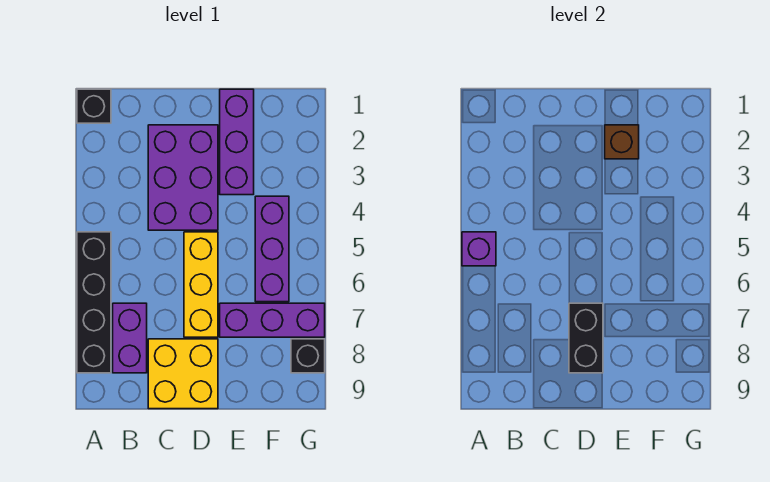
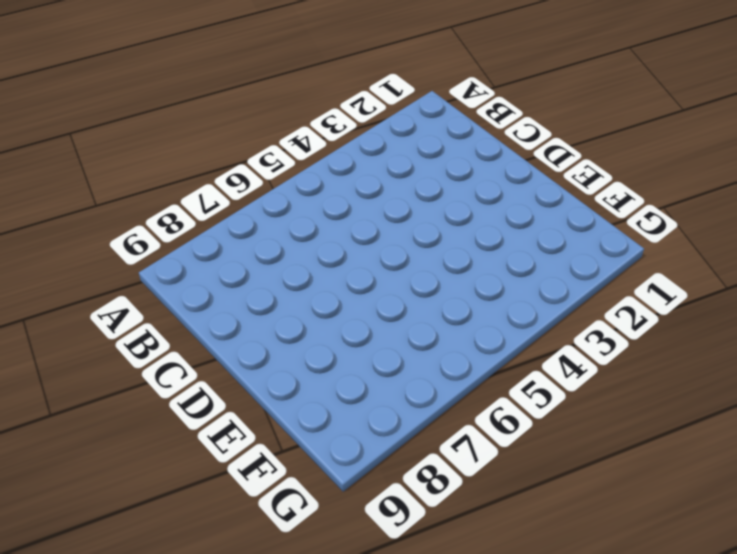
none -> black brick A1 level 1
none -> black brick A5:A8 level 1
none -> purple brick B7:B8 level 1

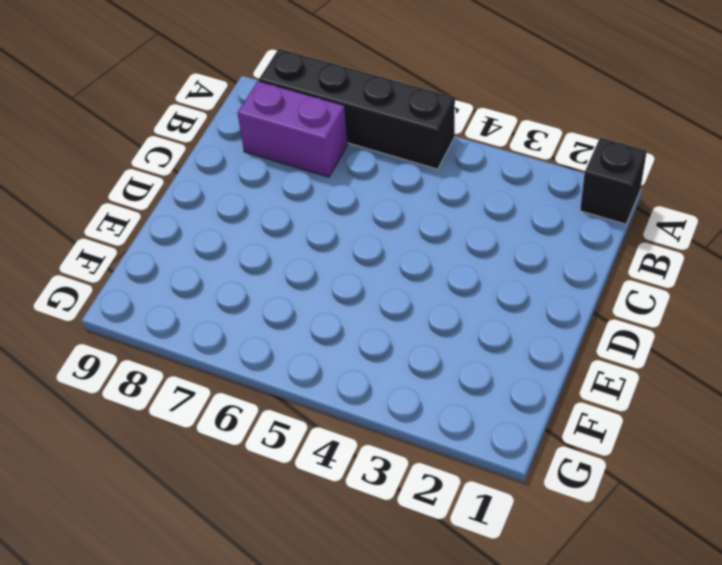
none -> purple brick C2:D4 level 1
none -> yellow brick C8:D9 level 1
none -> yellow brick D5:D7 level 1

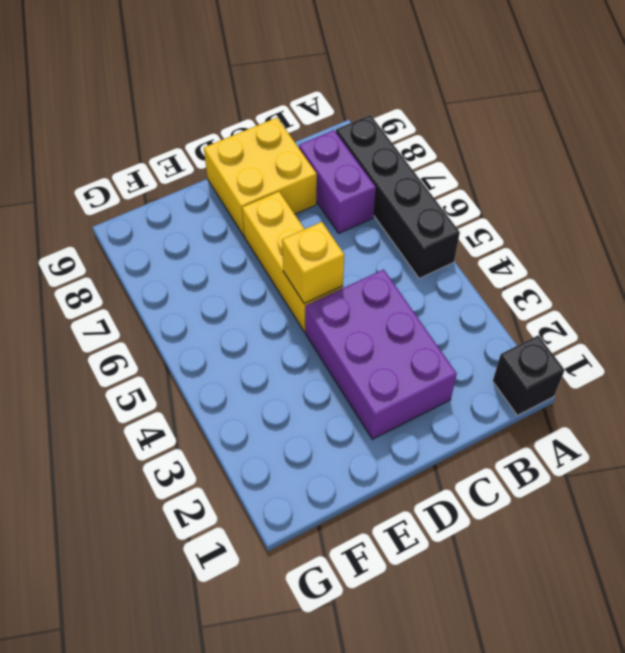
yellow brick D5 level 2 -> none
none -> purple brick E1:E3 level 1
none -> purple brick E7:G7 level 1
none -> purple brick F4:F6 level 1

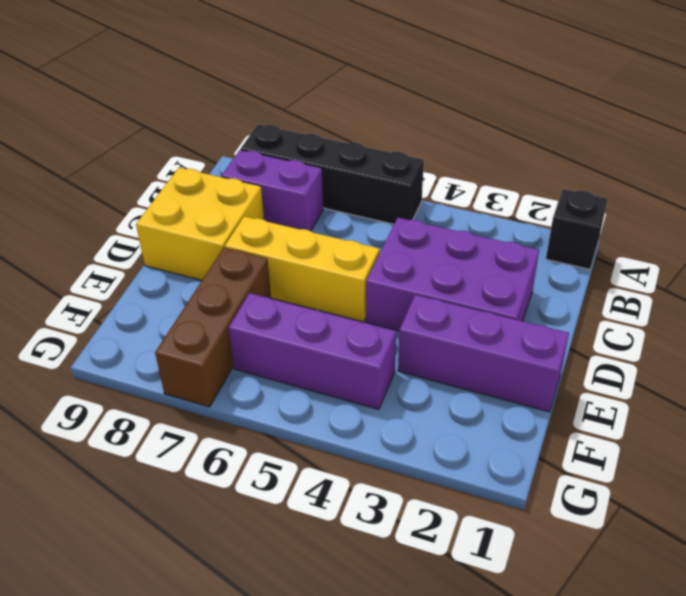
brown brick E7:G7 level 1 -> purple brick E7:G7 level 1
none -> black brick G8 level 1
none -> purple brick A5 level 2
none -> black brick D7:D8 level 2

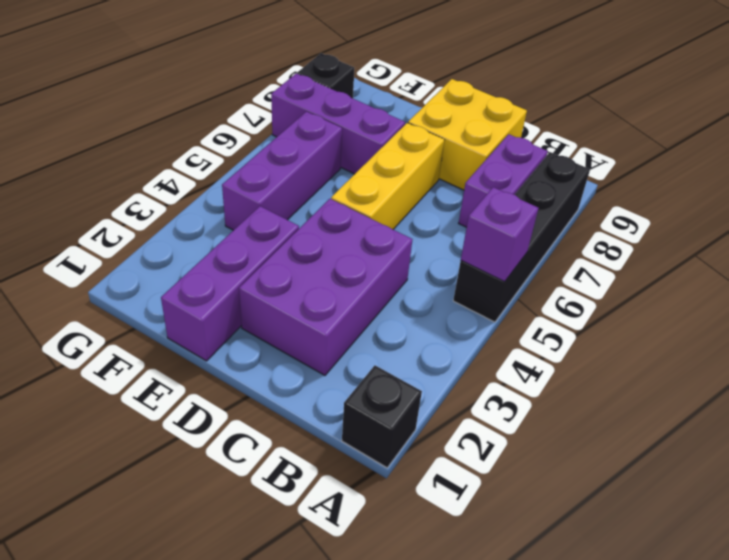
none -> black brick D7:D8 level 2
none -> brown brick E2 level 2

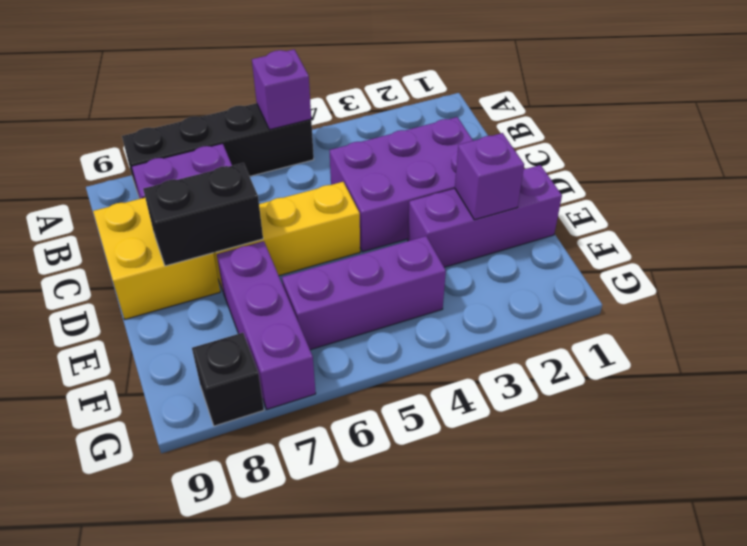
purple brick E2 level 2 -> brown brick E2 level 2
none -> black brick A1 level 1

